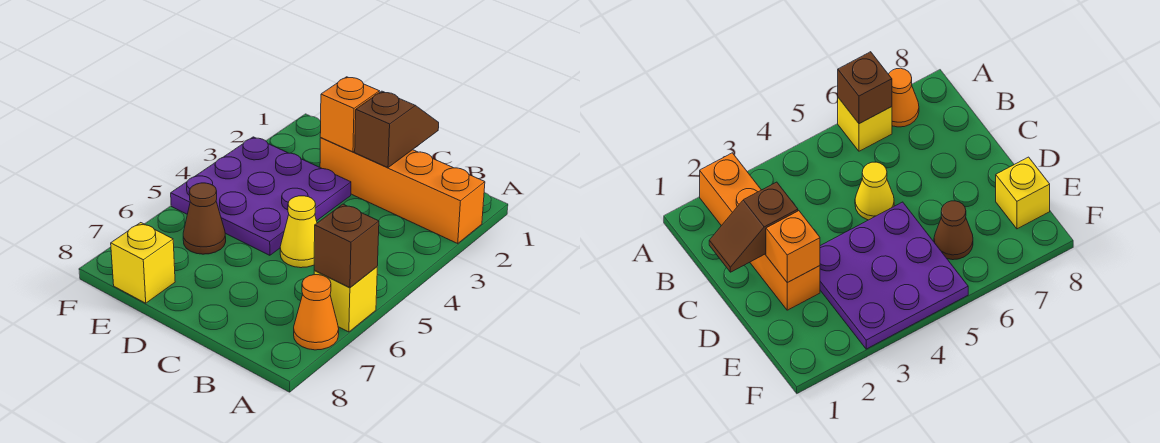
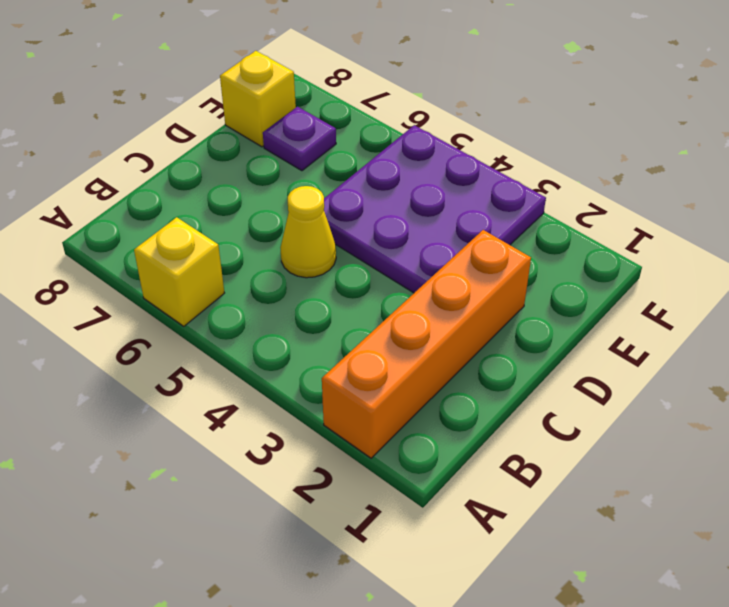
purple plate E7 level 1 -> none
none -> orange cone A7 level 1
none -> brown cone E6 level 1

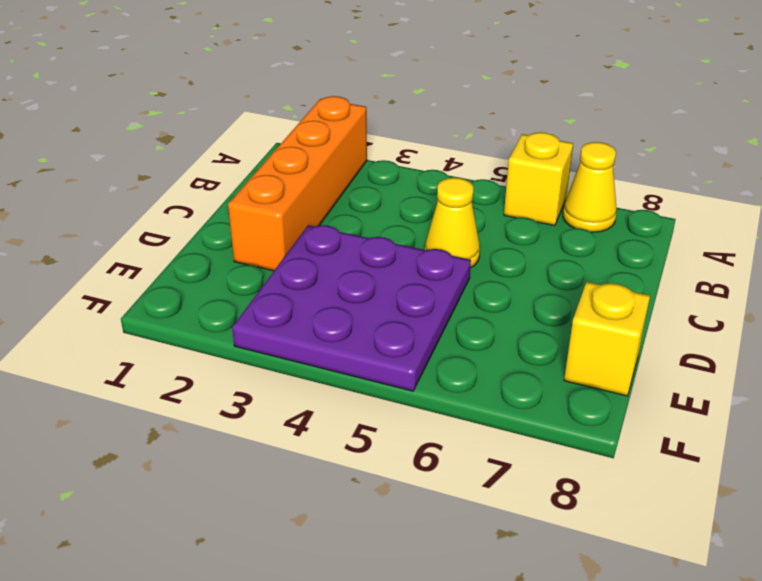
yellow cone A7 level 1 -> orange cone A7 level 1
none -> brown cone E6 level 1
none -> brown brick A6 level 2

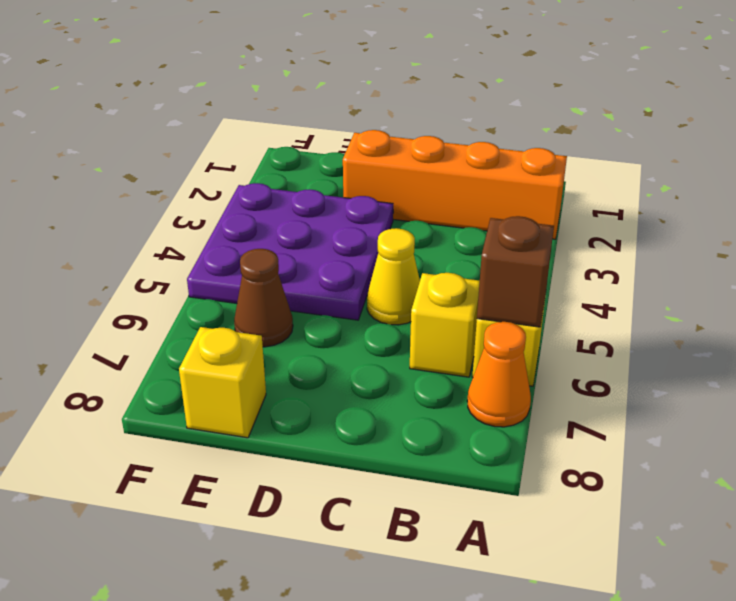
yellow brick B6 level 1 -> none
none -> brown slope C1:C2 level 2 top 2
none -> orange brick D2 level 2

